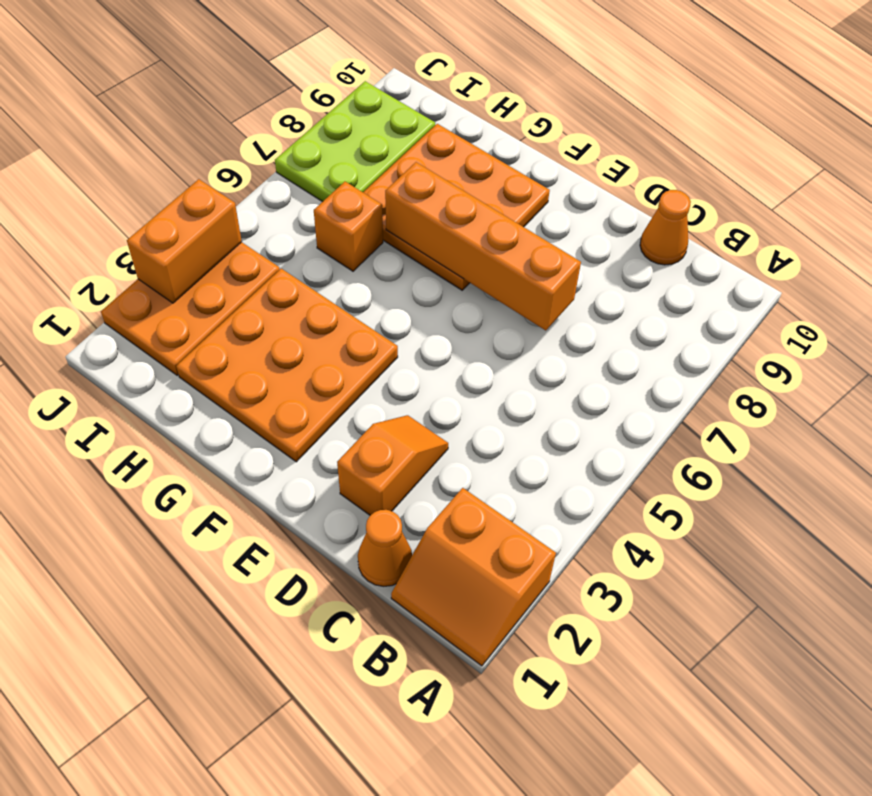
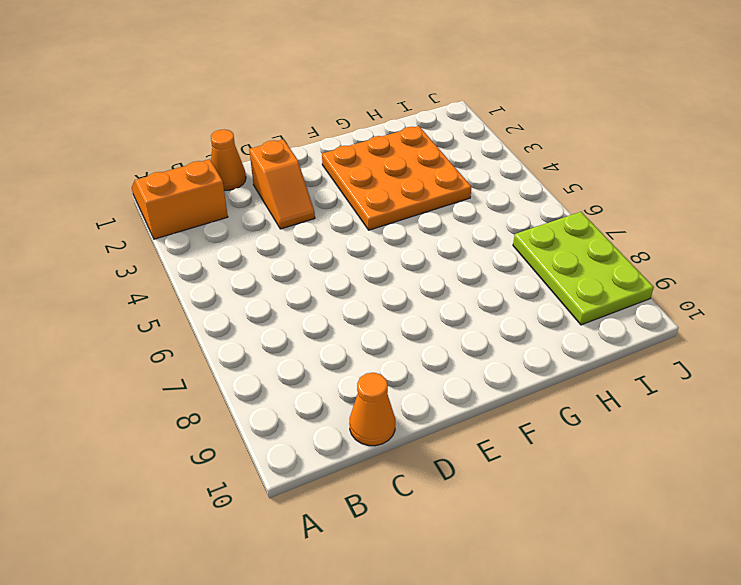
none -> orange plate F7:H9 level 1
none -> orange brick H6 level 1

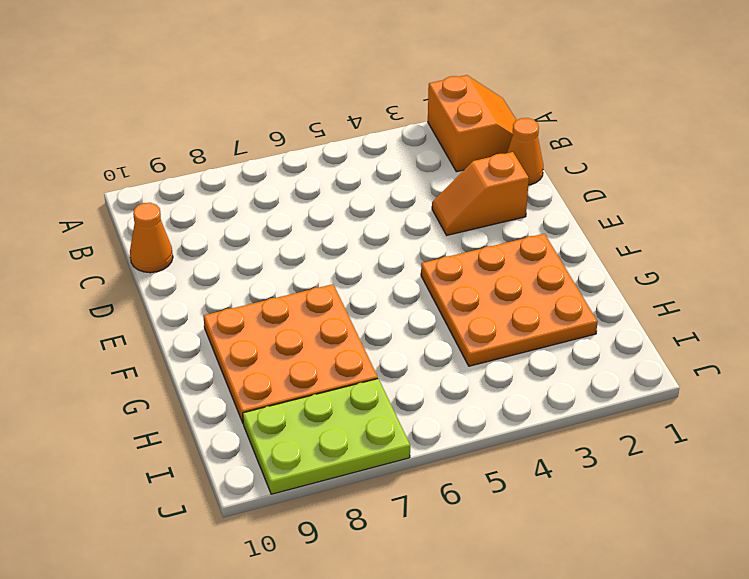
none -> orange brick H6 level 1
none -> orange plate I2:J4 level 1

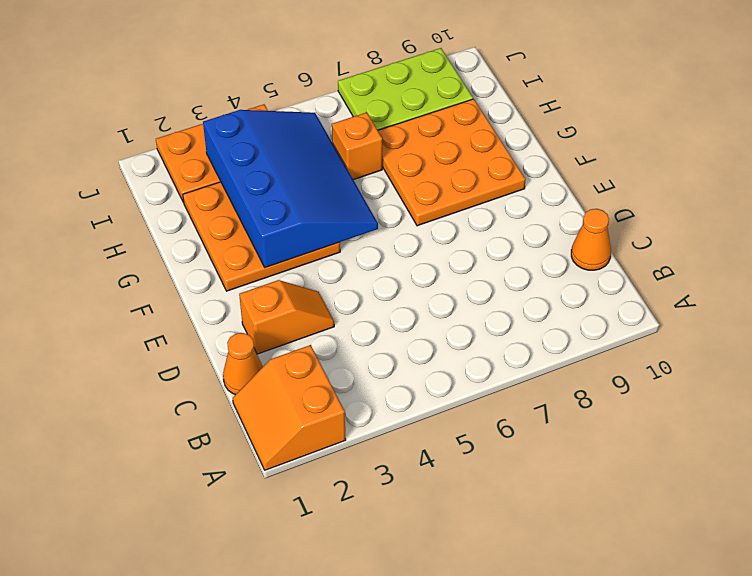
blue slope F3:I5 level 2 top 3 -> none
none -> orange brick D7:G7 level 2
none -> orange brick J3:J4 level 2

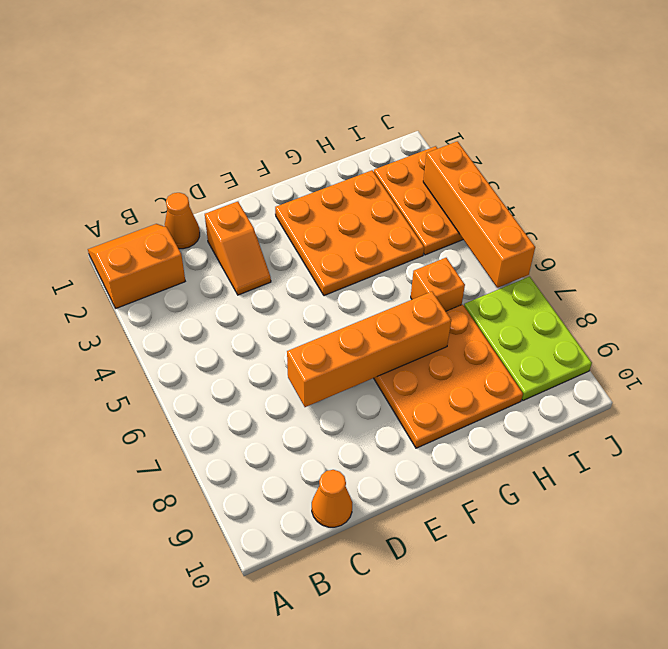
orange brick J3:J6 level 2 -> orange brick J3:J4 level 2

